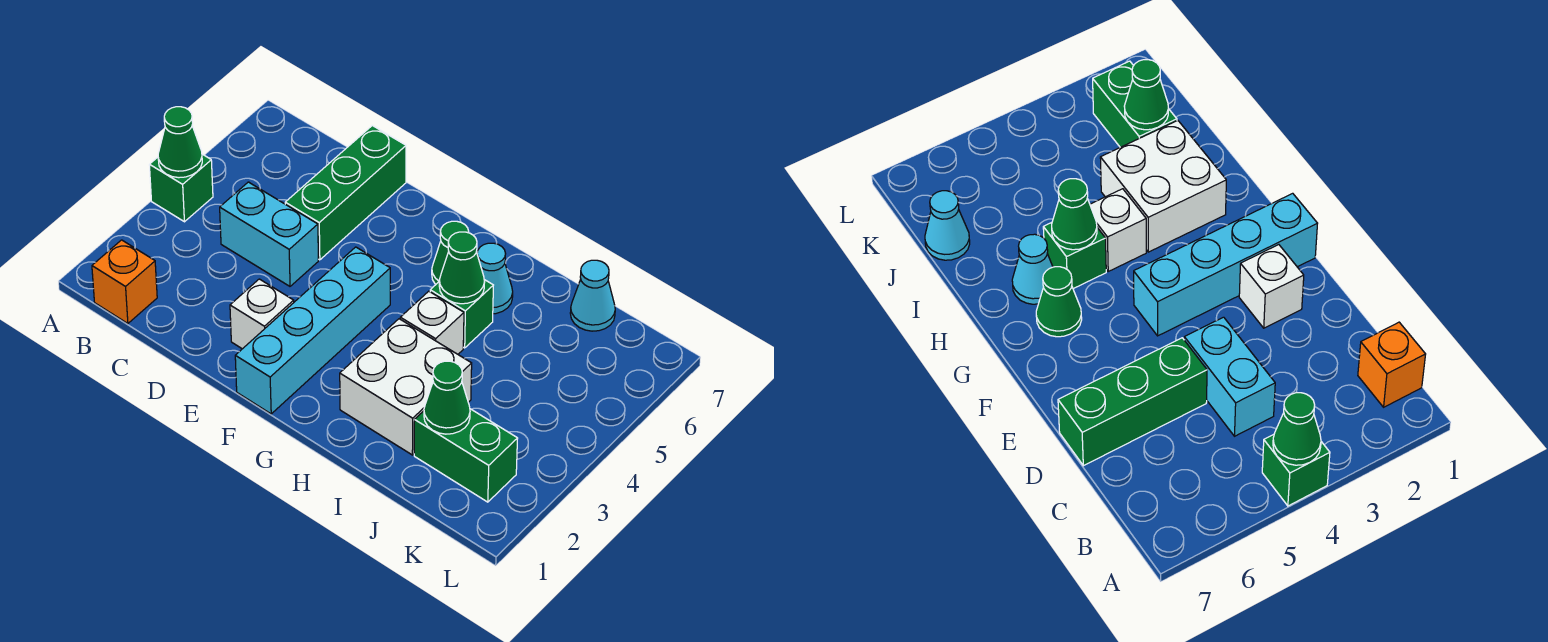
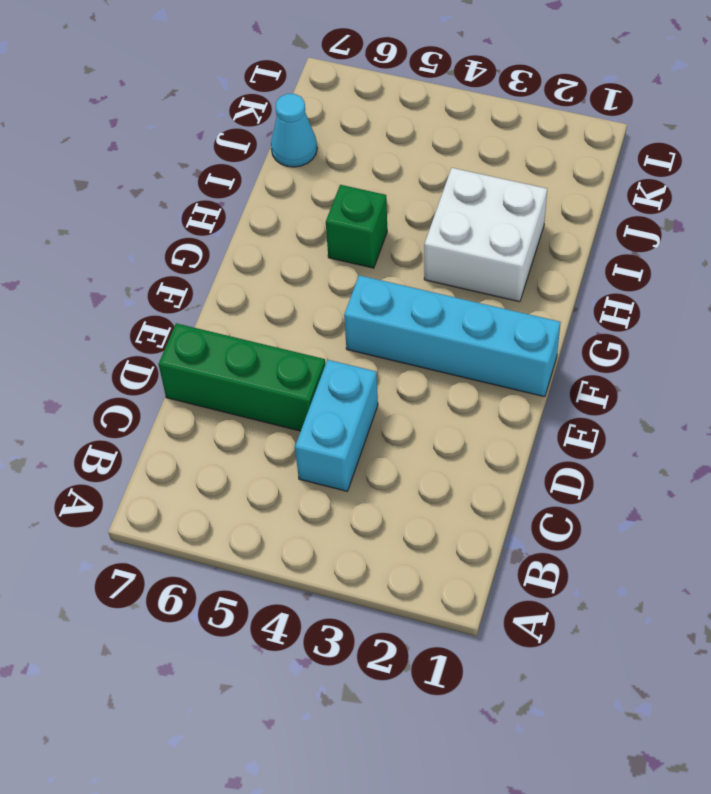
none -> green brick A4 level 1
none -> orange brick B1 level 1
none -> white brick E2 level 1

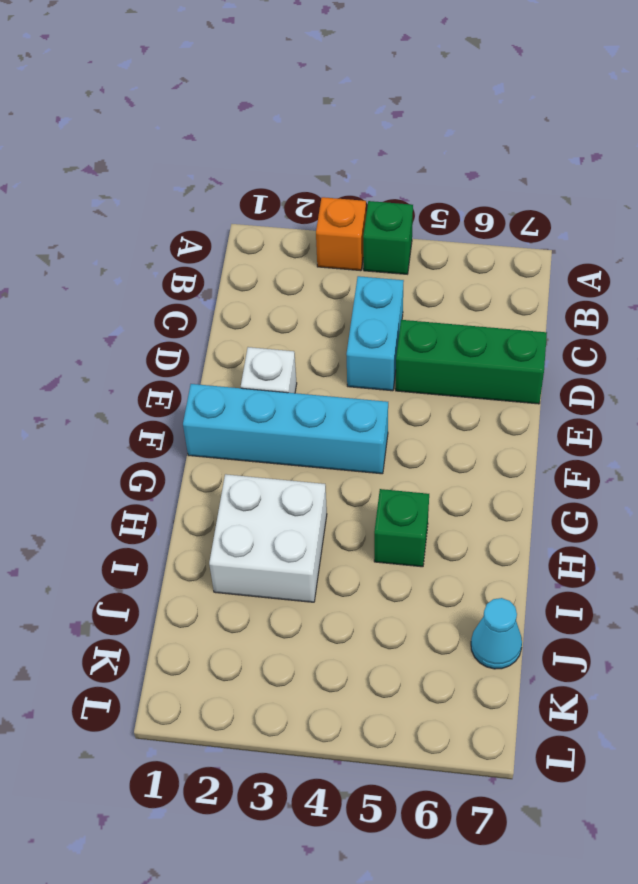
orange brick A3 level 1 -> orange brick B1 level 1
none -> green cone G6 level 1
none -> white brick H4 level 1
none -> cyan cone H6 level 1

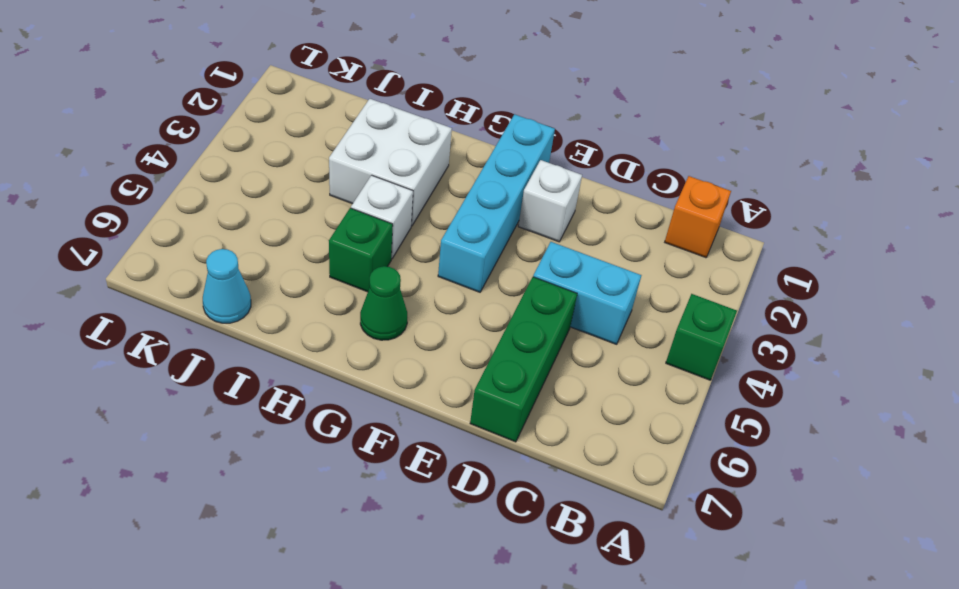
none -> cyan cone H6 level 1
none -> green brick J2:K2 level 1
none -> green cone A4 level 2

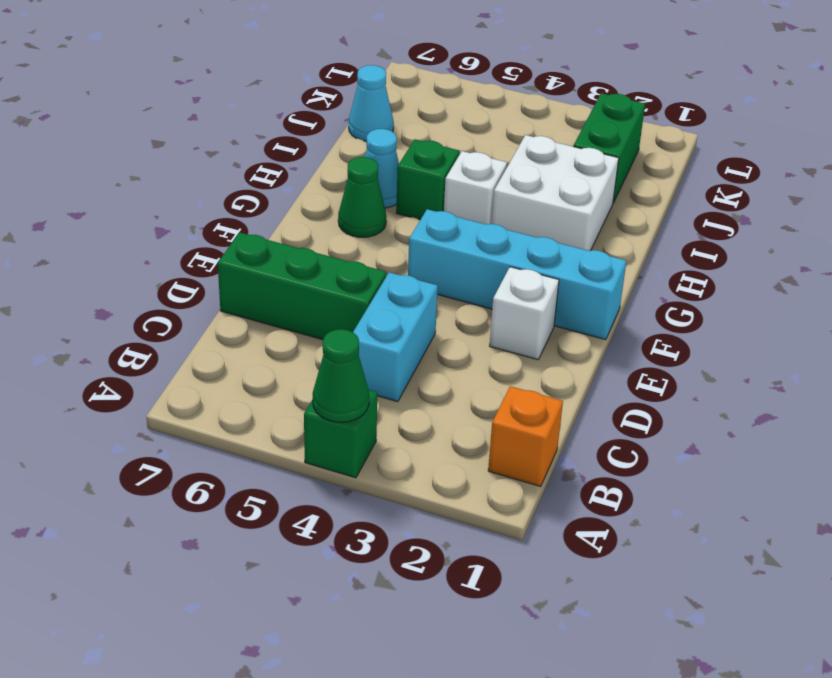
none -> green cone H5 level 2
none -> green cone J2 level 2

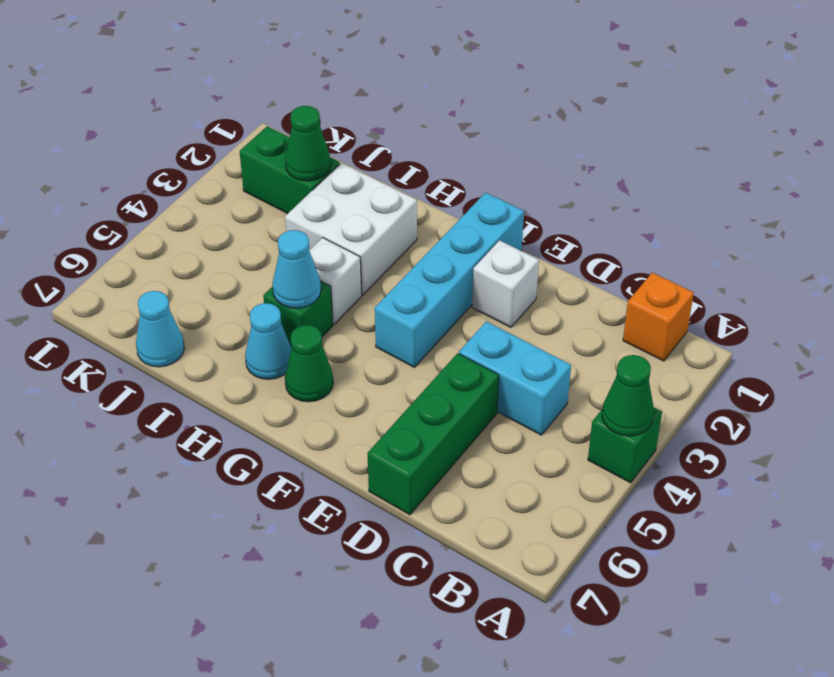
cyan cone H5 level 2 -> green cone H5 level 2

